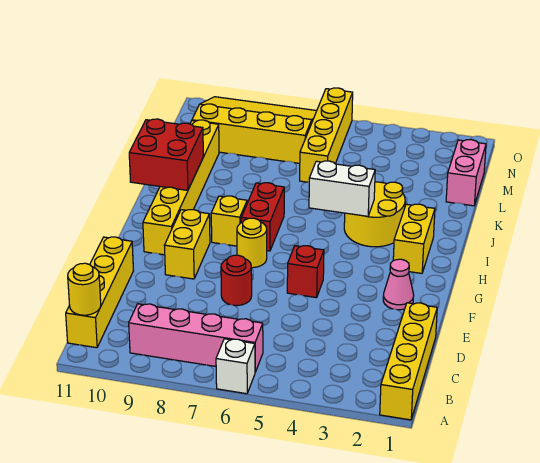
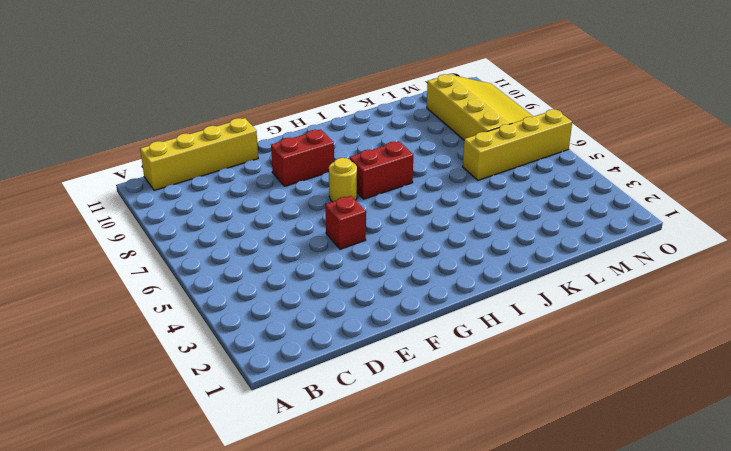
red brick F9:G9 level 1 -> yellow brick F9:G9 level 1
none -> yellow brick A1:D1 level 1
none -> white brick A6 level 1
none -> pink brick B6:B9 level 1

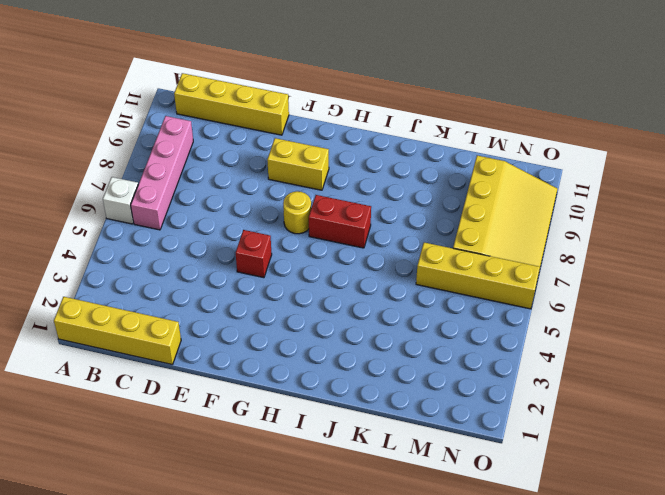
none -> red round brick E7 level 1
none -> pink cone F2 level 1
none -> yellow brick G10:L10 level 1

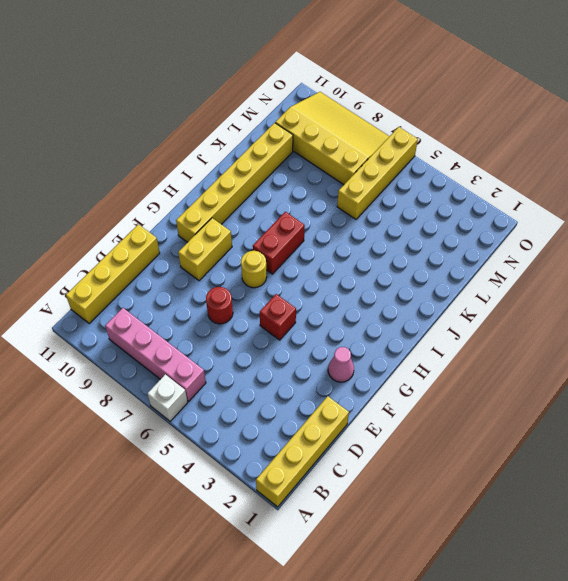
none -> yellow brick H2:I2 level 1
none -> yellow brick H8 level 1
none -> yellow round brick I3:J4 level 1

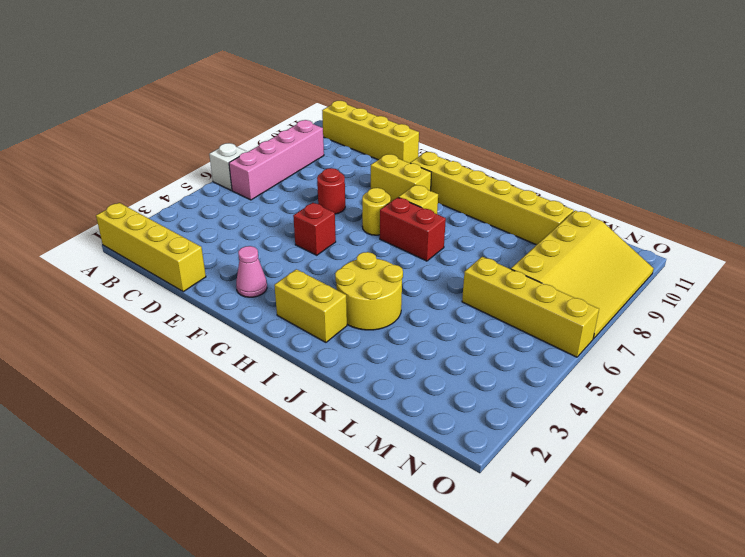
none -> pink brick L1:M1 level 1
none -> yellow round brick B11 level 2
none -> white brick I4:I5 level 2

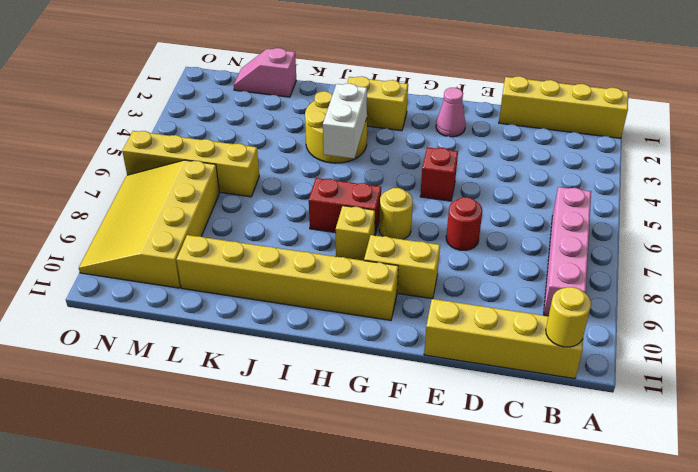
pink slope L1:M1 level 1 top L -> pink brick L1:M1 level 1
none -> white brick A6 level 1
none -> red brick I10:J11 level 2

